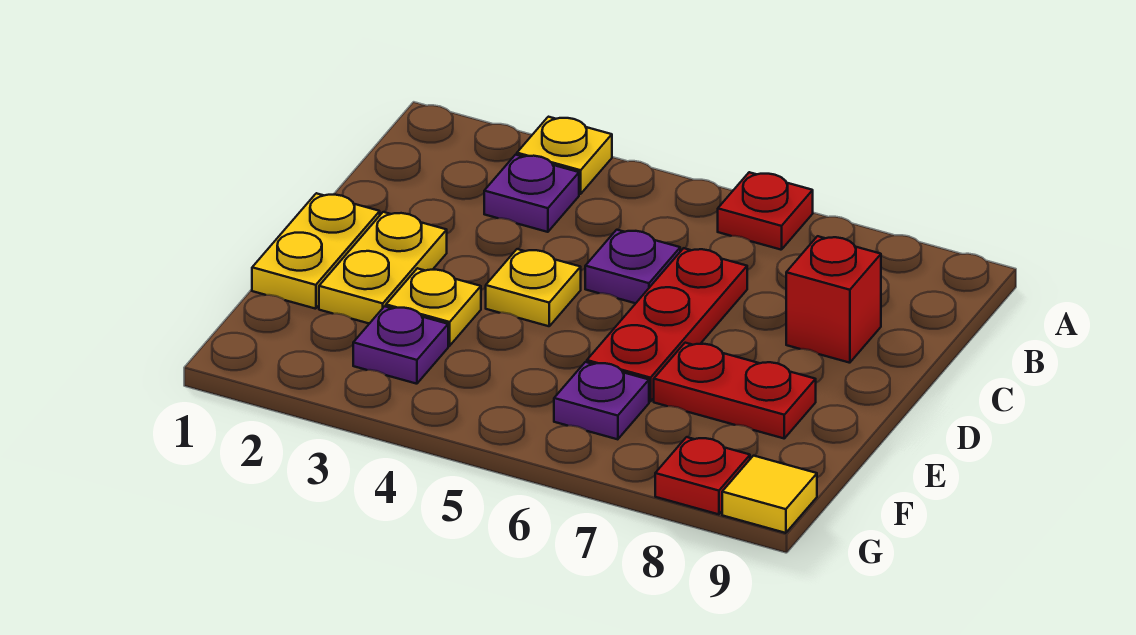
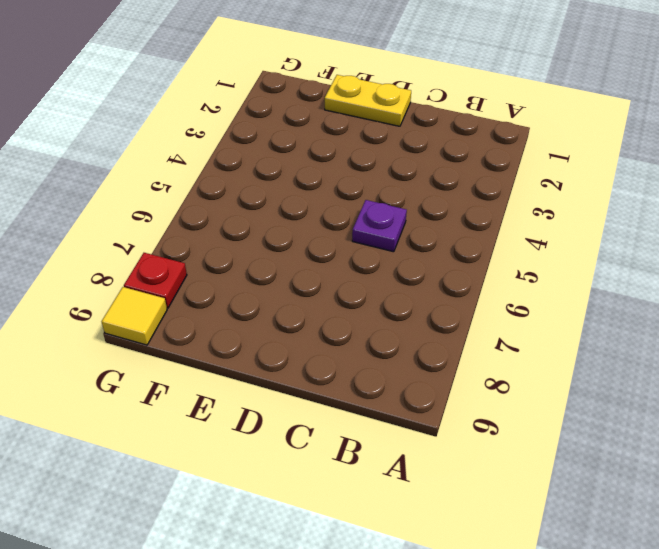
none -> yellow plate A3 level 1
none -> red plate A6 level 1
none -> purple plate B3 level 1

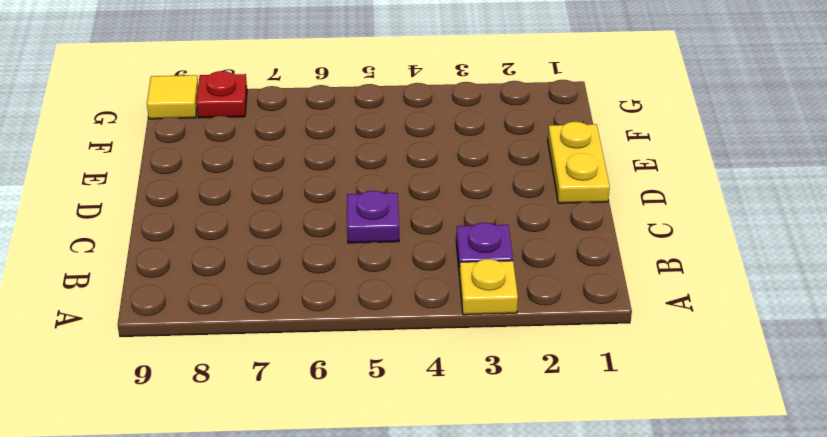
none -> red plate A6 level 1
none -> red plate C6:E6 level 1
none -> red brick C8 level 1

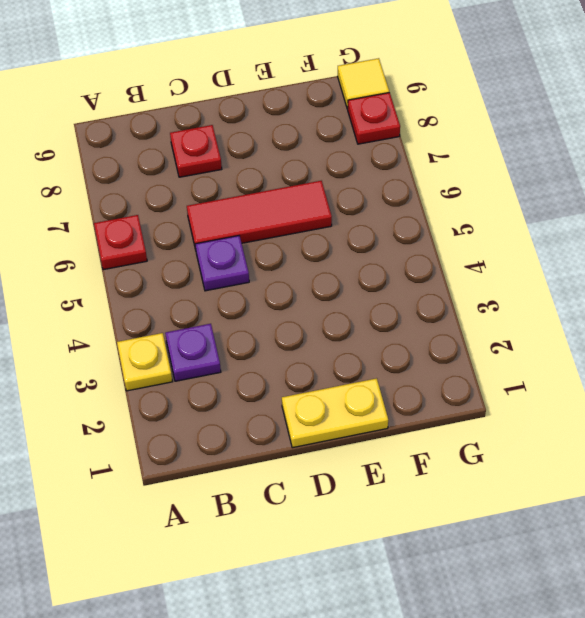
red tile C6:E6 level 1 -> red plate C6:E6 level 1
red plate C8 level 1 -> red brick C8 level 1
none -> yellow plate D2:E2 level 1
none -> yellow plate D4 level 1
none -> yellow plate E3 level 1

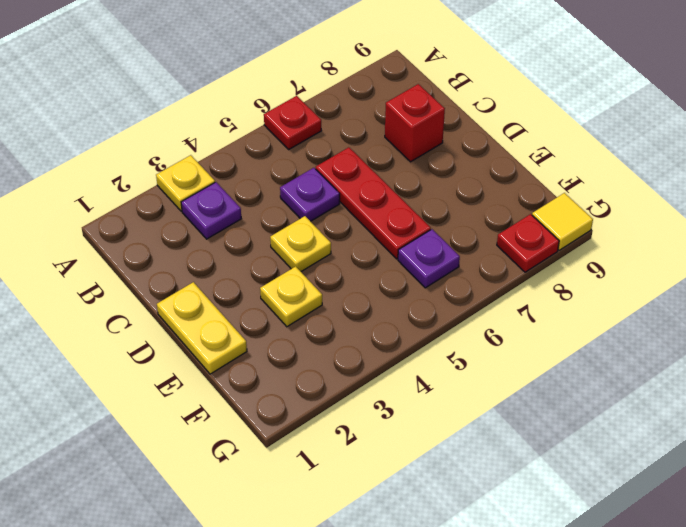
none -> yellow plate D2:E2 level 1
none -> red plate E7:E8 level 1
none -> purple plate F3 level 1

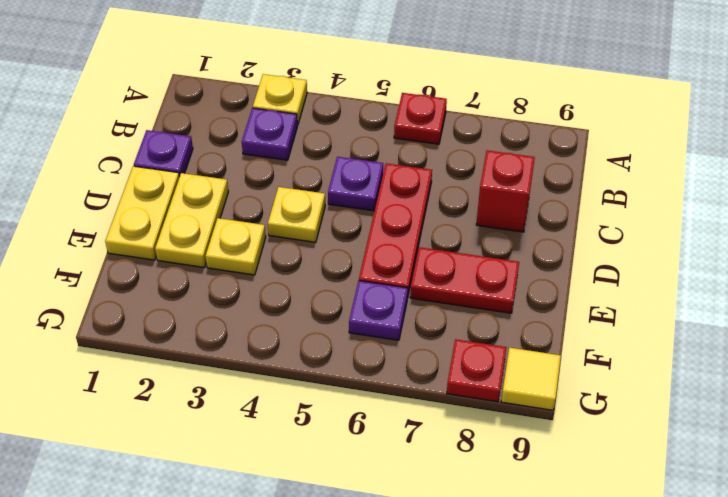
purple plate C1 level 1 -> purple plate F3 level 1

